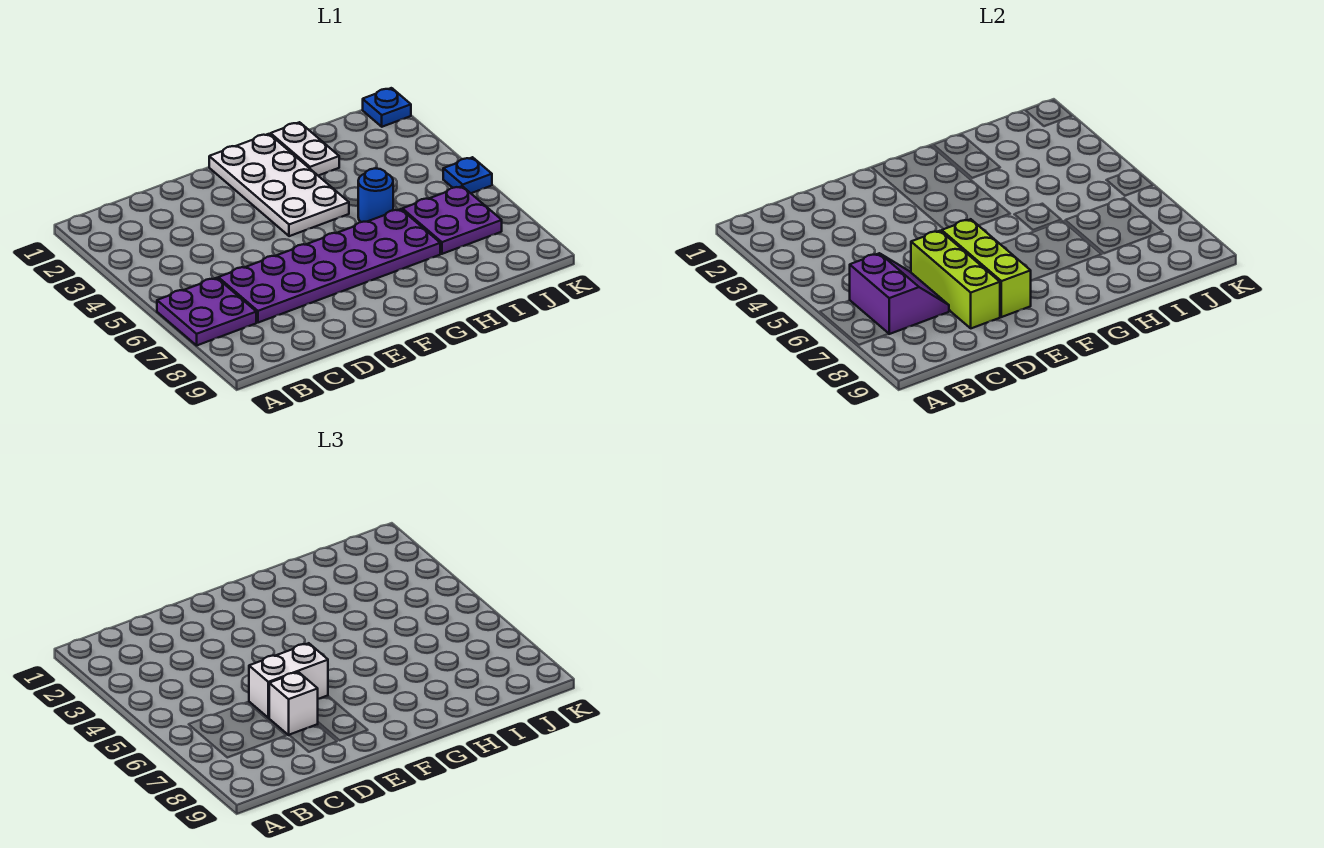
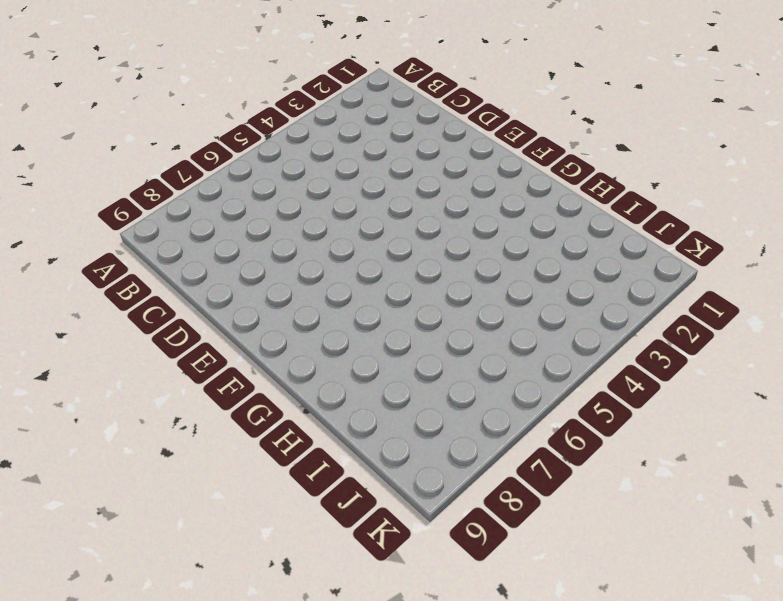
none -> purple plate A6:B7 level 1
none -> purple plate C6:H7 level 1
none -> white plate F1:G4 level 1

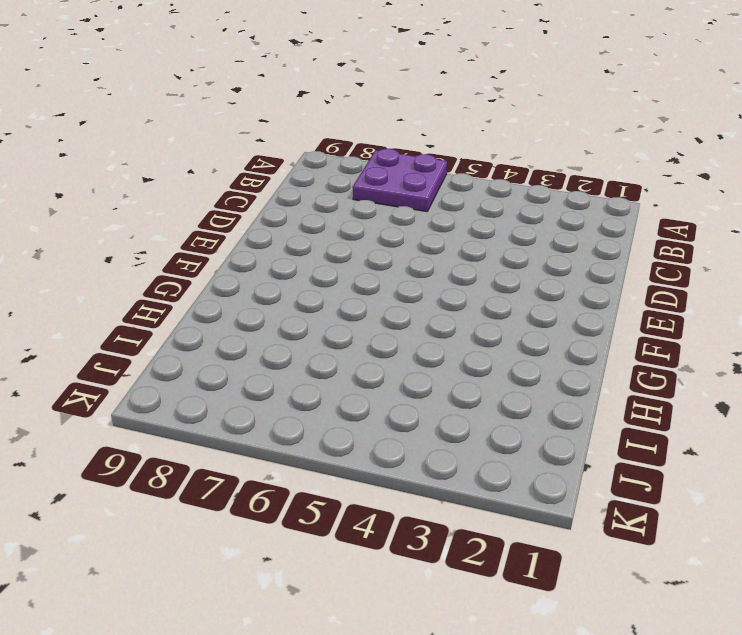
none -> purple plate C6:H7 level 1
none -> white plate F1:G4 level 1
none -> white plate H1:H2 level 1

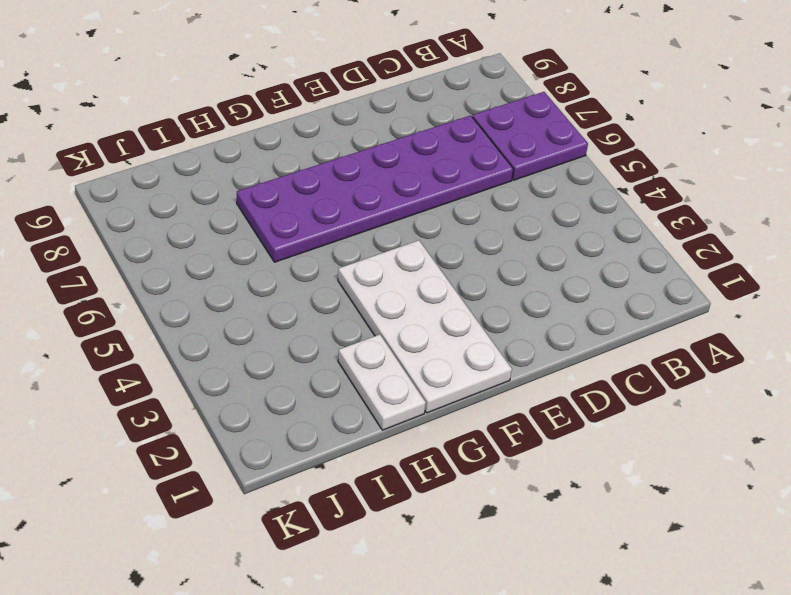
none -> blue round brick H5 level 1
none -> purple plate I6:J7 level 1
none -> blue plate K1 level 1

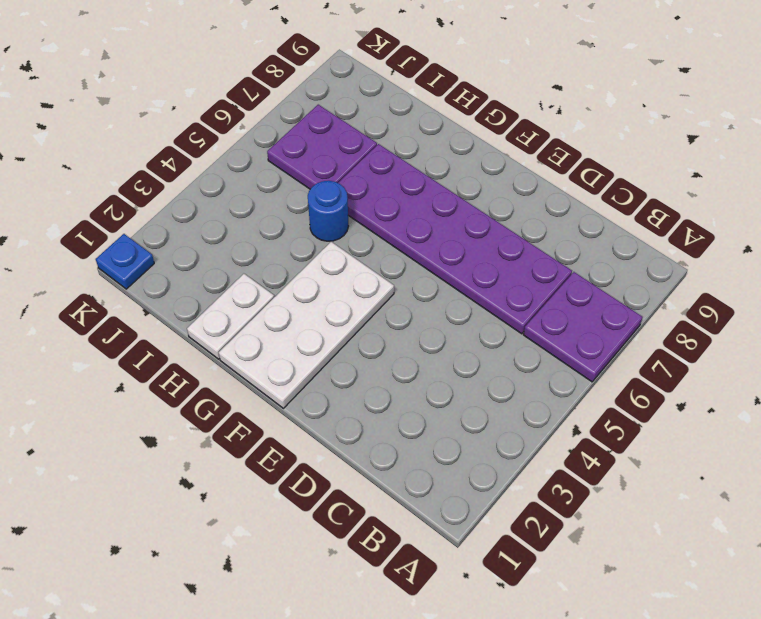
none -> blue plate K5 level 1
none -> purple slope B6:C7 level 2 top B
none -> lime brick D6:D8 level 2

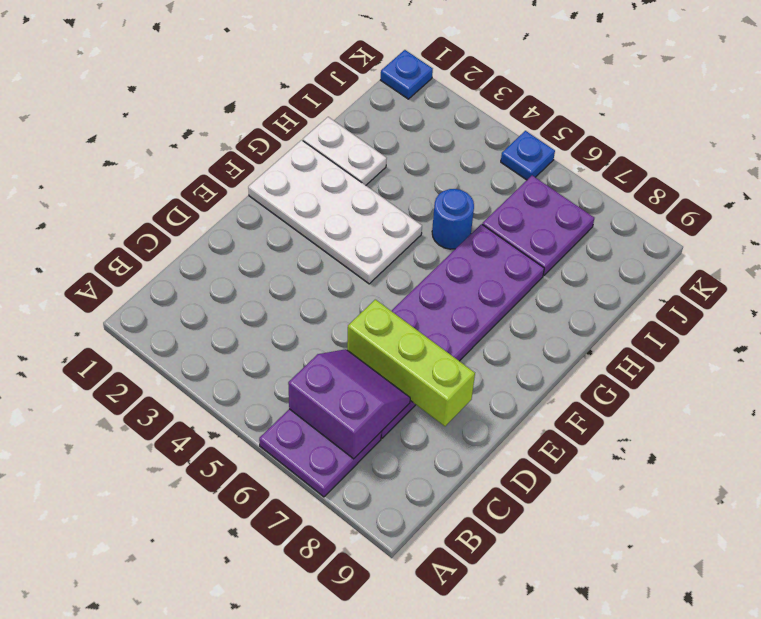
none -> lime brick E6:E8 level 2
none -> white brick D6:E6 level 3
none -> white brick D7 level 3

